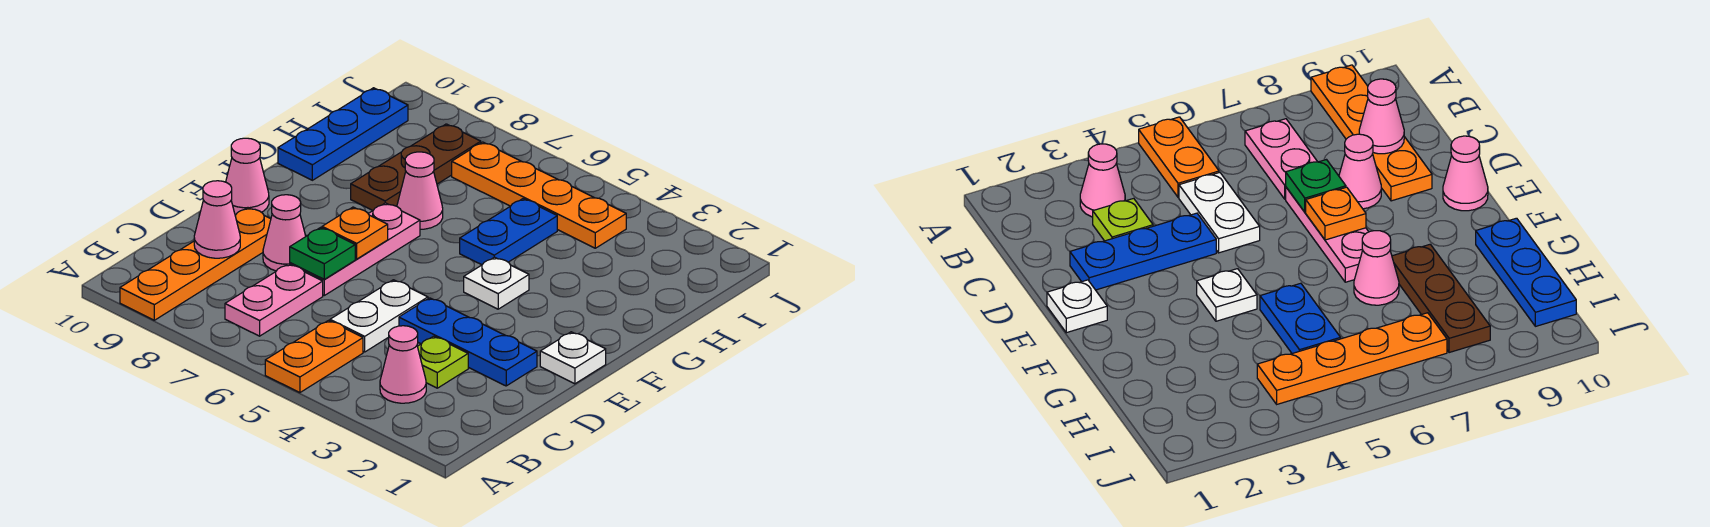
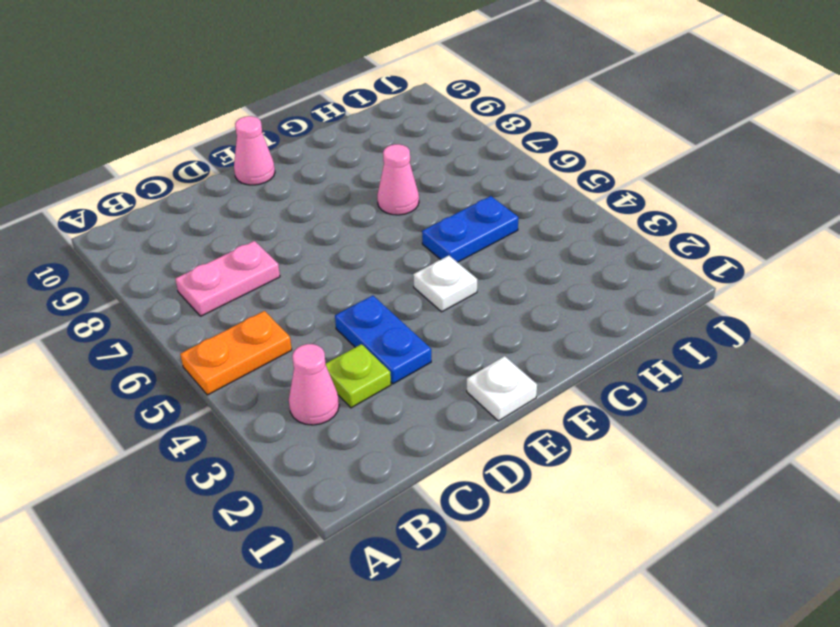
blue plate D3:D4 level 1 -> blue plate D2:D4 level 1
none -> orange plate A9:D9 level 1
none -> white plate C5:D5 level 1
none -> pink plate D7:F7 level 1

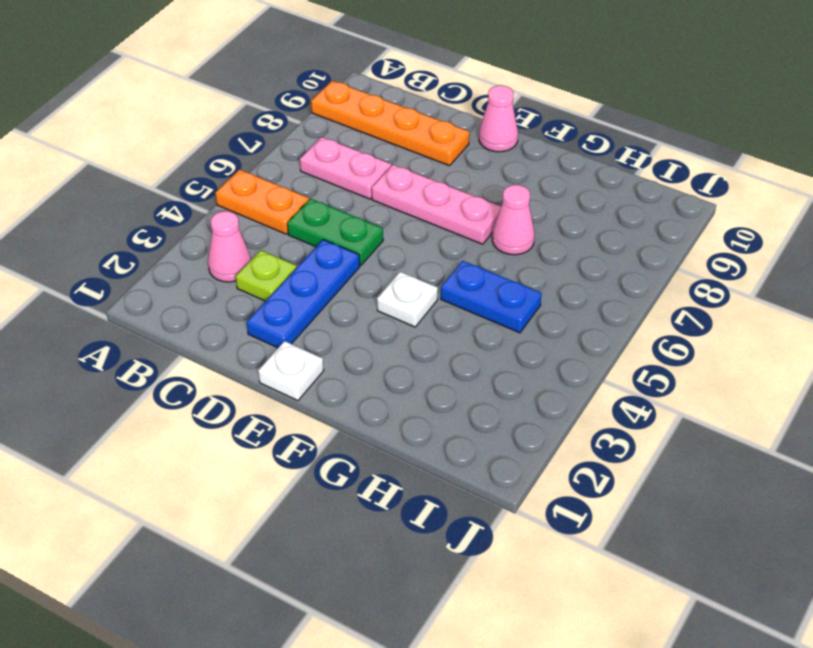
green plate C5:D5 level 1 -> white plate C5:D5 level 1
none -> pink cone D8 level 1
none -> brown plate G8:I8 level 1
none -> blue plate G10:I10 level 1

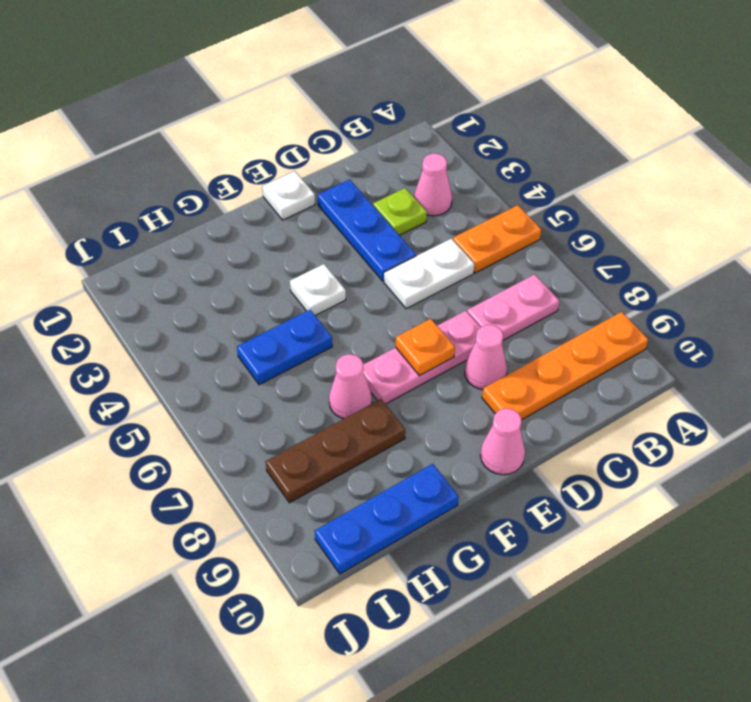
none -> orange plate I4:I7 level 1
none -> pink cone C9 level 2
none -> green plate D7 level 2

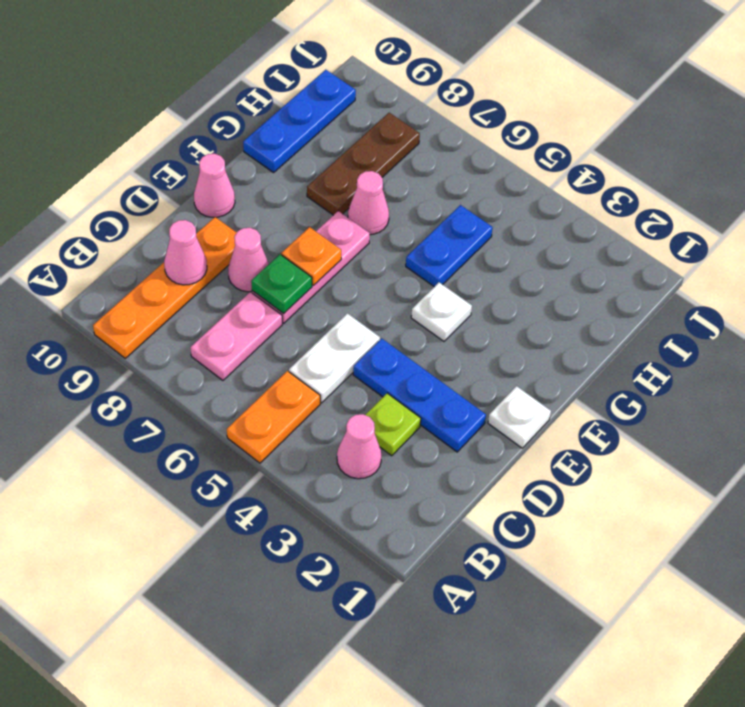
none -> orange plate I4:I7 level 1

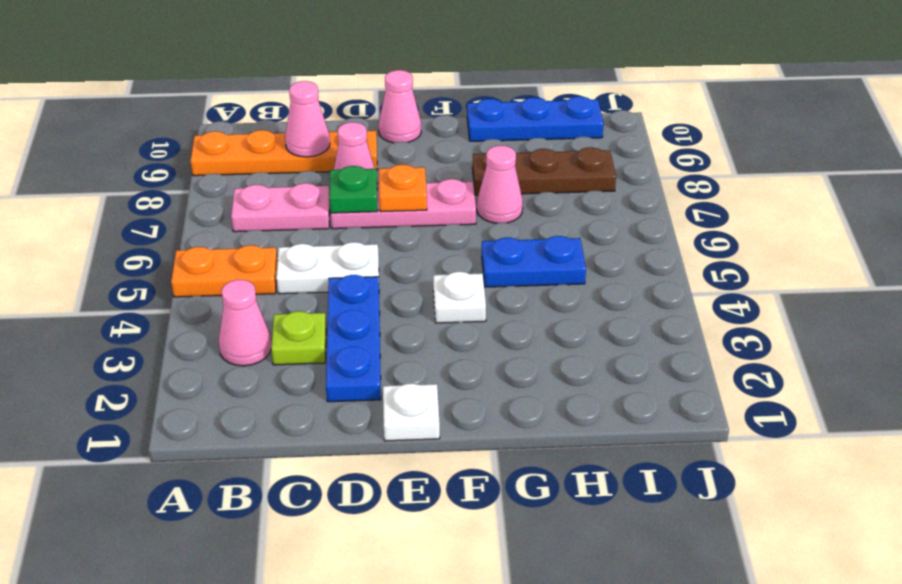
none -> orange plate I4:I7 level 1

